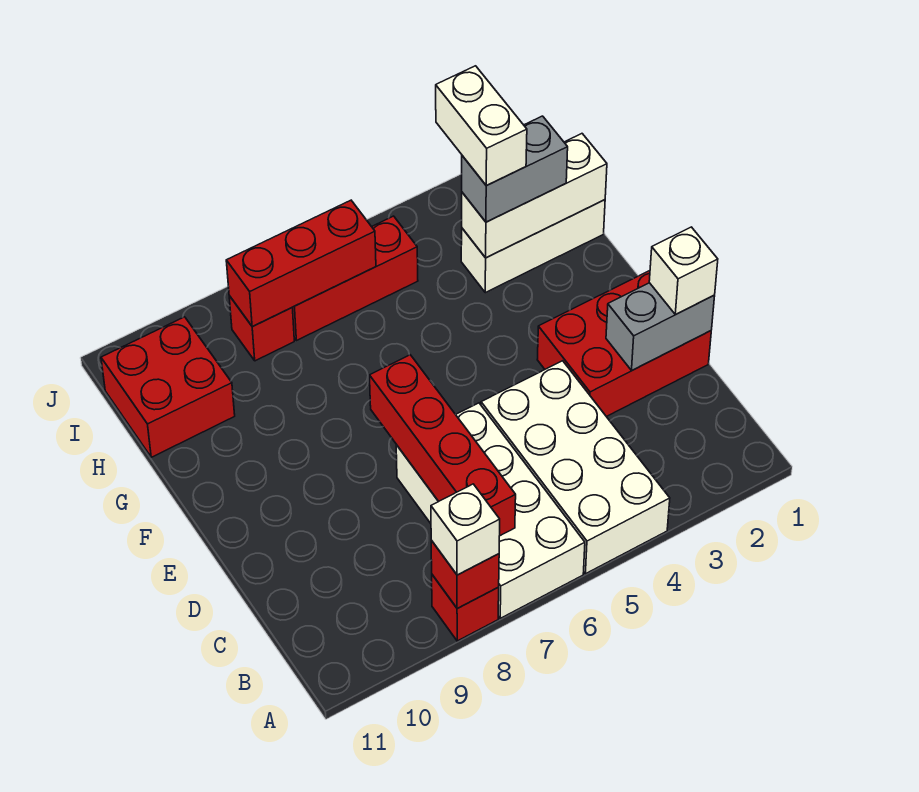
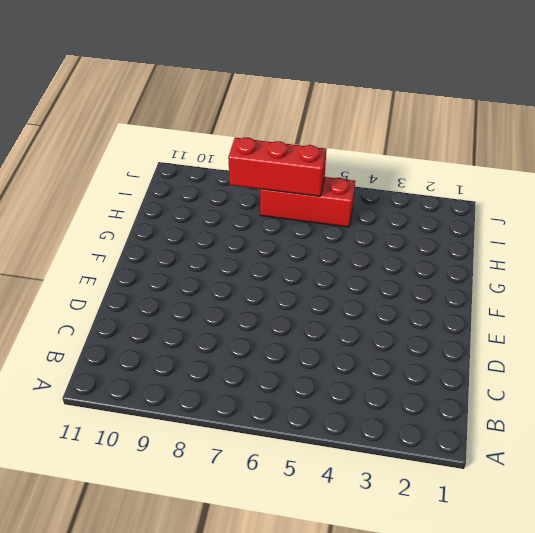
none -> white brick A4:D5 level 1
none -> white brick A6:D7 level 1
none -> red brick A8 level 1

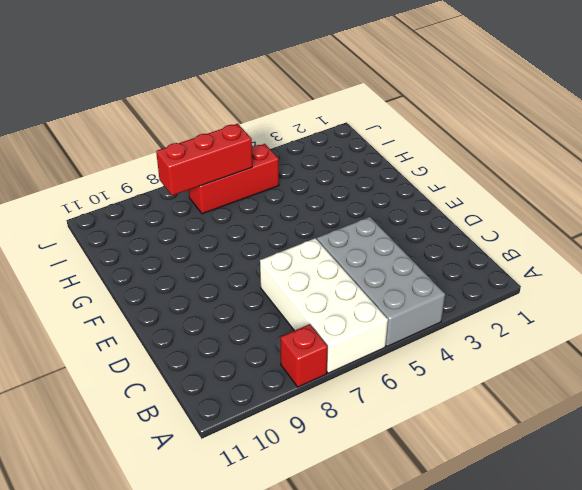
grey brick A4:D5 level 1 -> white brick A4:D5 level 1
none -> red brick D1:E3 level 1
none -> white brick H1:H3 level 1
none -> red brick H10:I11 level 1

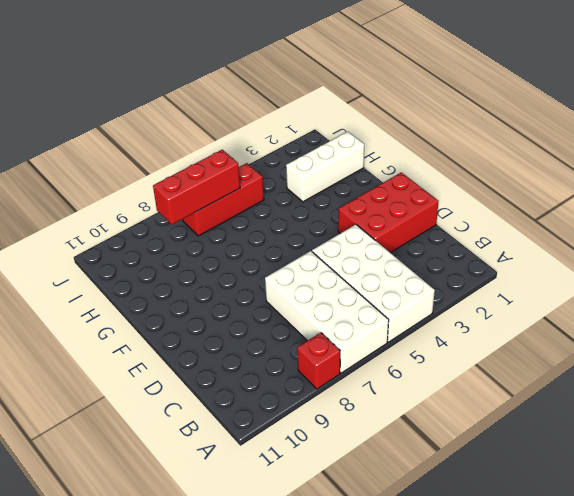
none -> red brick H10:I11 level 1
none -> red brick I8 level 1
none -> red brick A8 level 2

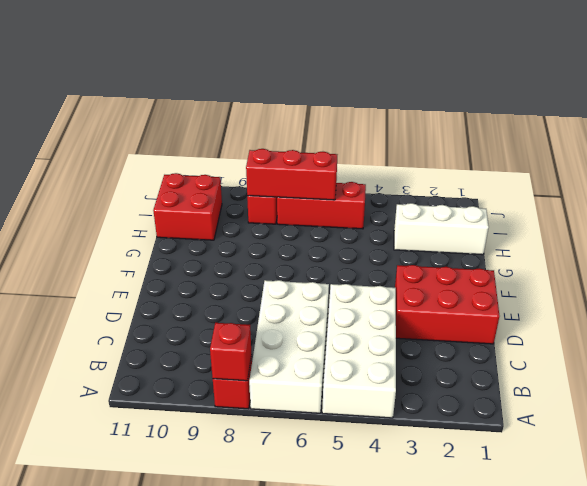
none -> red brick B7:E7 level 2
none -> grey brick D1:D2 level 2
none -> white brick H1:H3 level 2

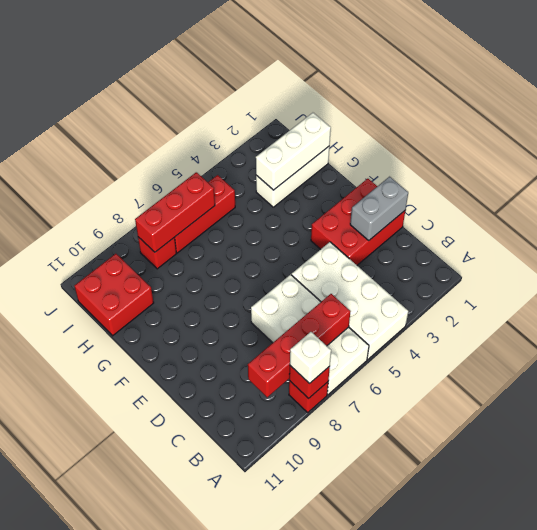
red brick B6:B9 level 2 -> red brick B7:E7 level 2
none -> white brick D1 level 3
none -> grey brick H2:H3 level 3
none -> white brick H3:I3 level 4

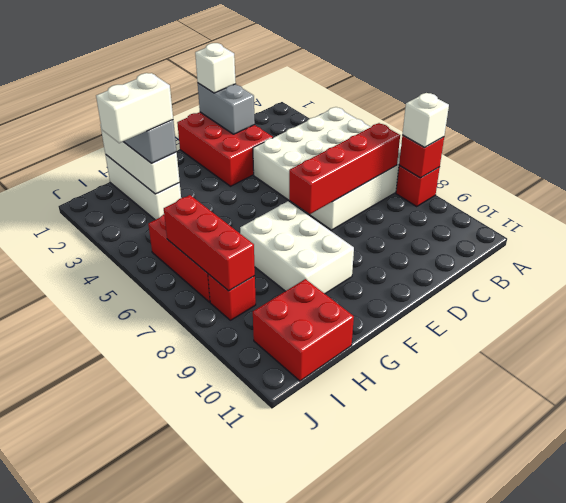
white brick F7:G9 level 1 -> none

